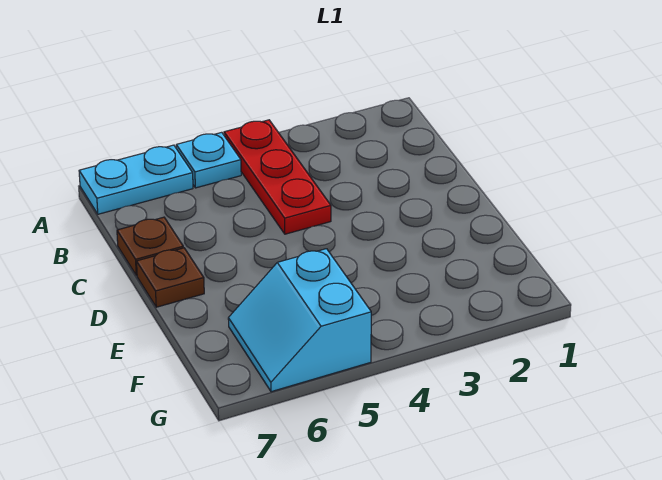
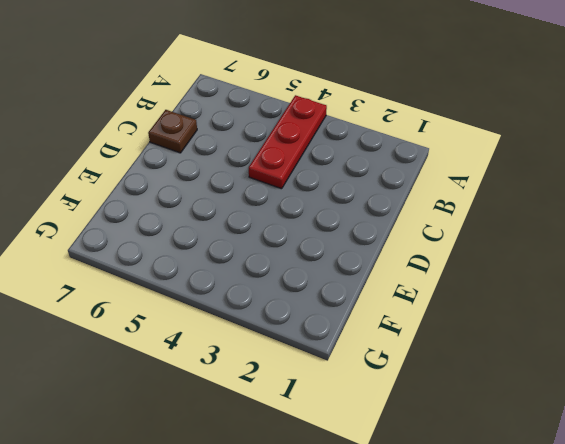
none -> cyan plate A5 level 1
none -> cyan plate A6:A7 level 1

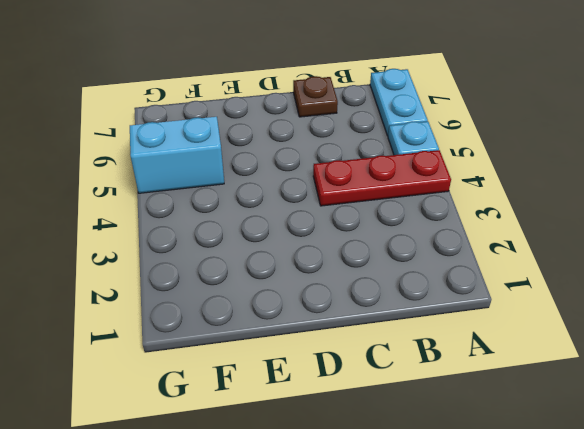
none -> brown plate D7 level 1

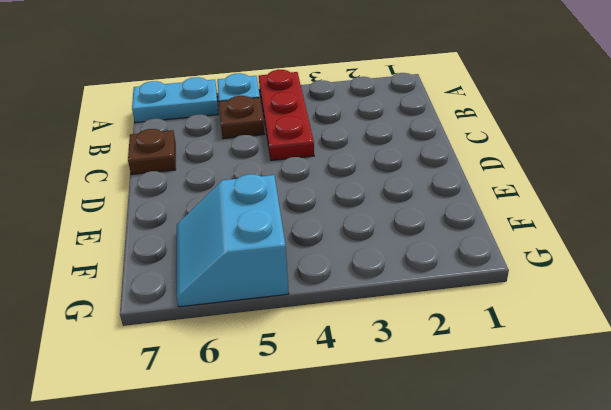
brown plate B5 level 1 -> brown plate D7 level 1

